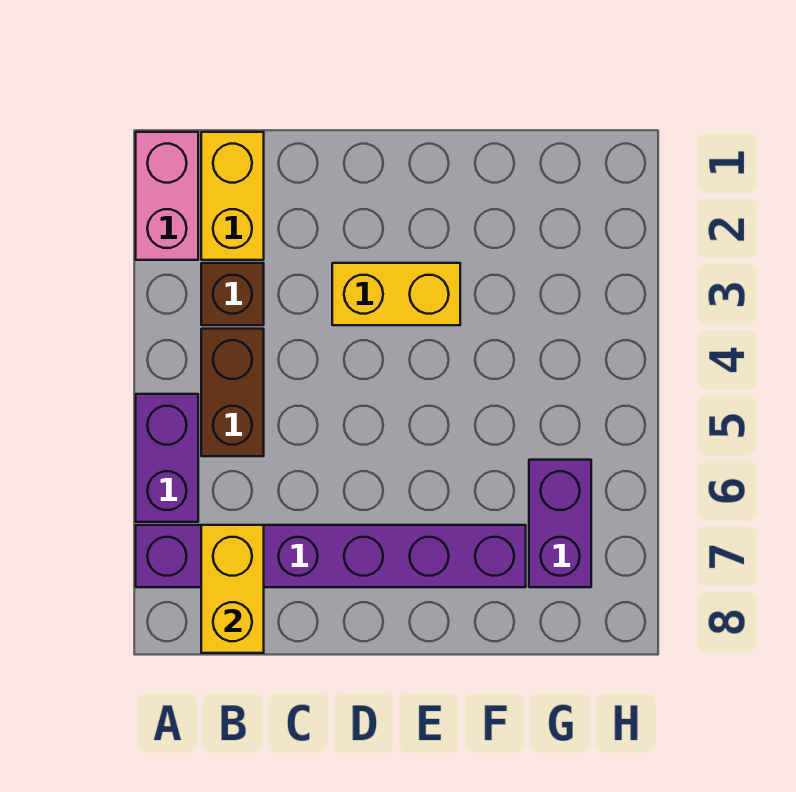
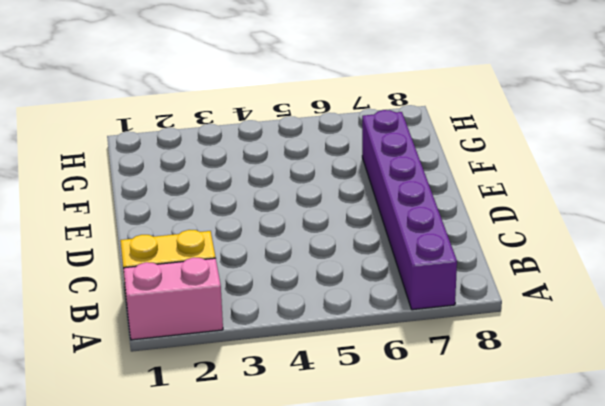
none -> purple brick A5:A6 level 1
none -> brown brick B3 level 1

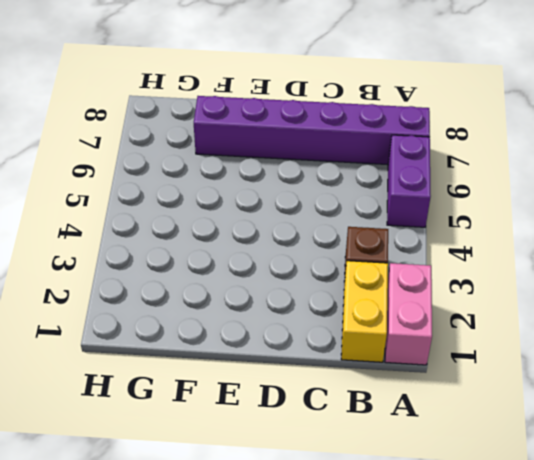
none -> brown brick B4:B5 level 1
none -> yellow brick D3:E3 level 1

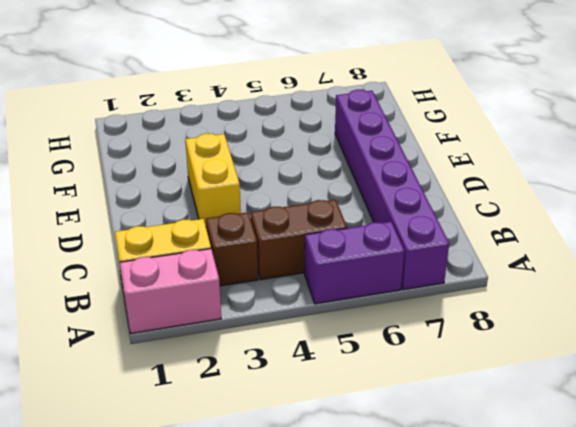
none -> purple brick G6:G7 level 1
none -> yellow brick B7:B8 level 2

